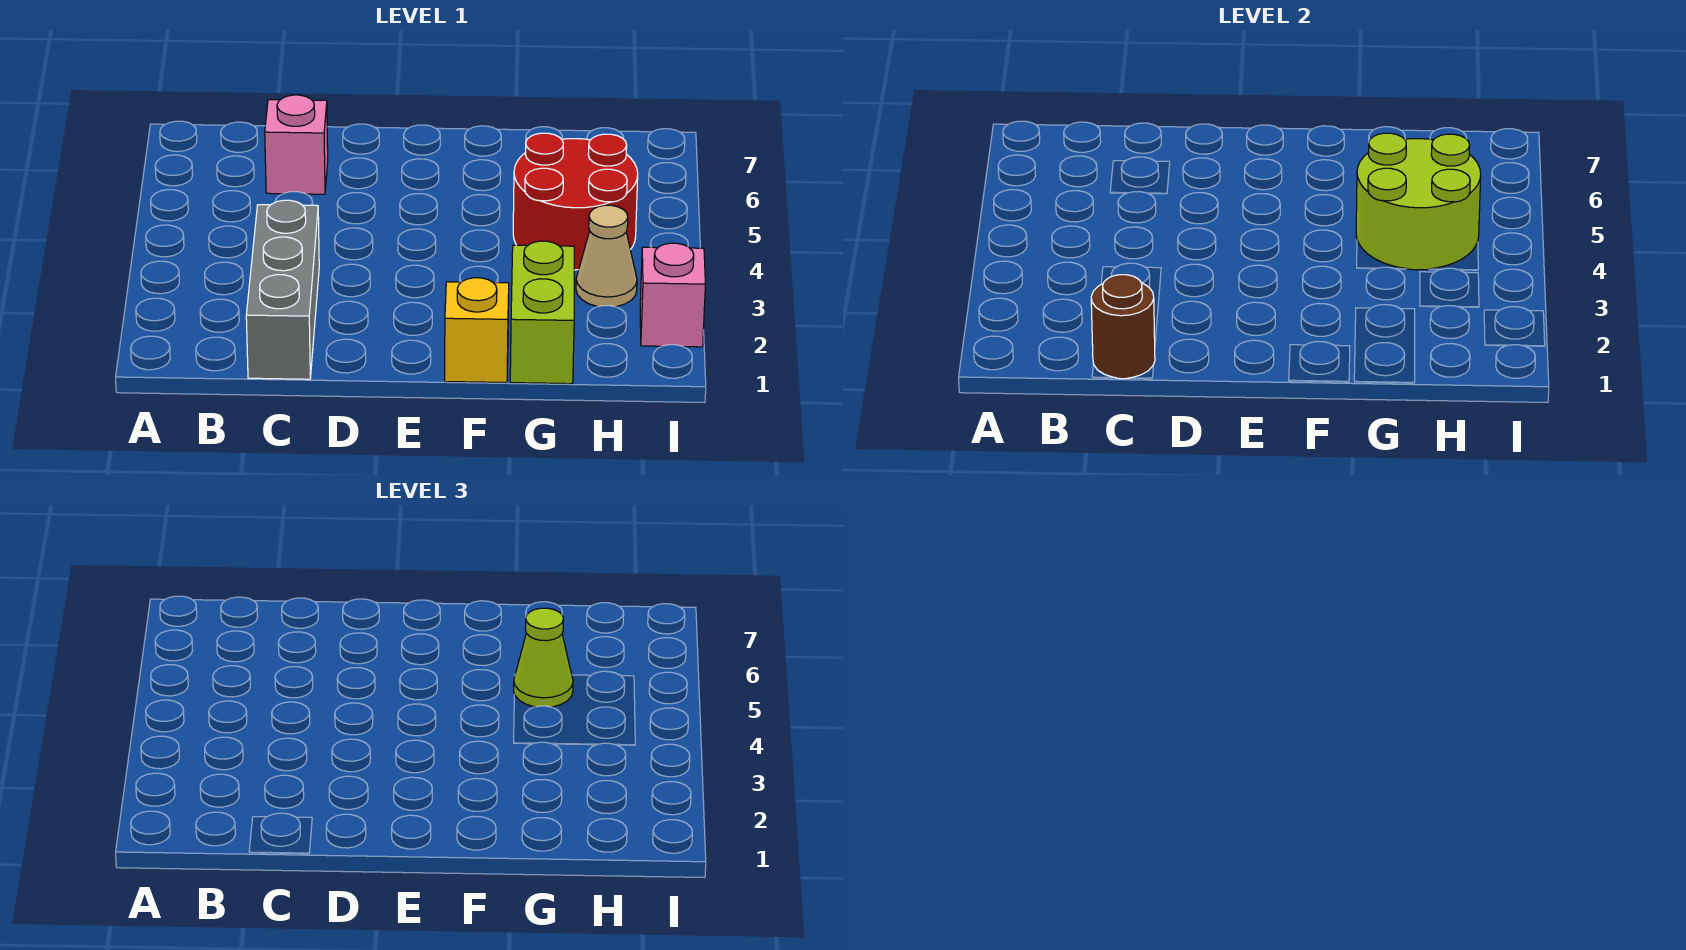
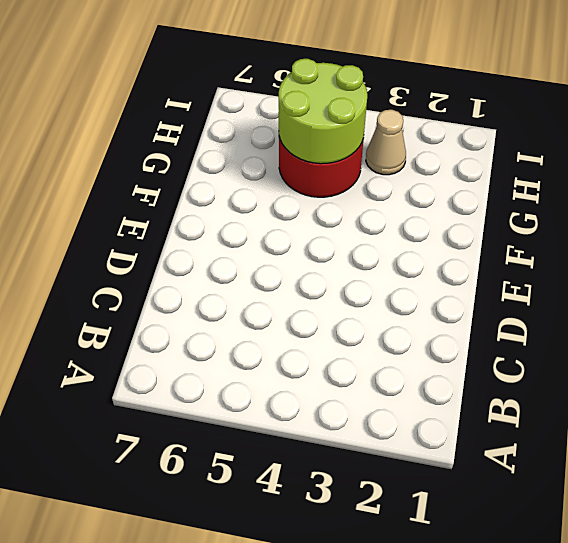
none -> grey brick C1:C3 level 1
none -> pink brick C6 level 1

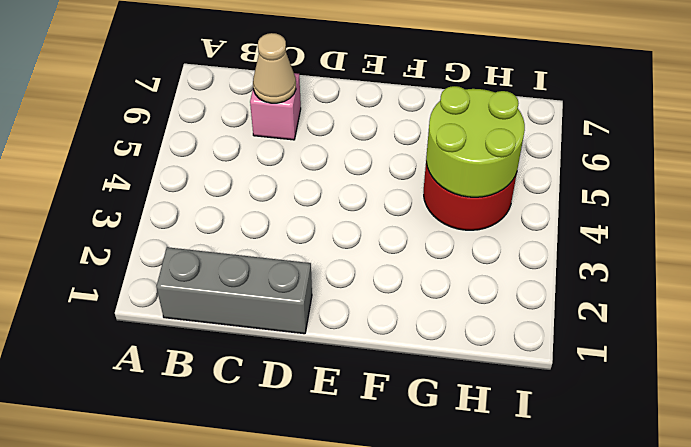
grey brick B1:D1 level 1 -> grey brick C1:C3 level 1
tan cone C6 level 2 -> tan cone H3 level 1
none -> yellow brick F1 level 1
none -> lime brick G1:G2 level 1

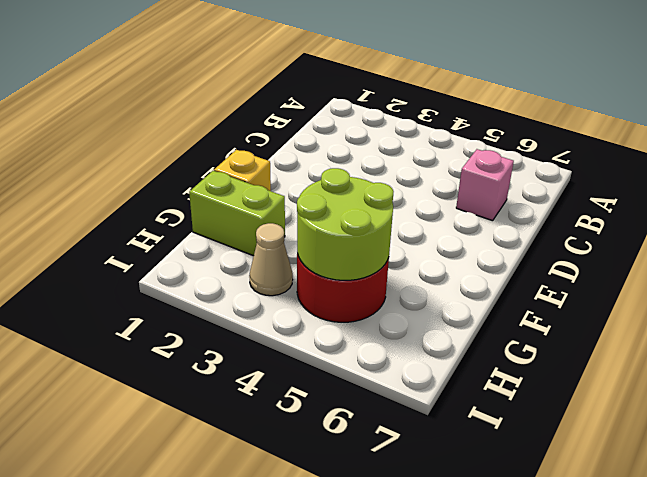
none -> grey brick C1:C3 level 1
none -> pink brick I2 level 1

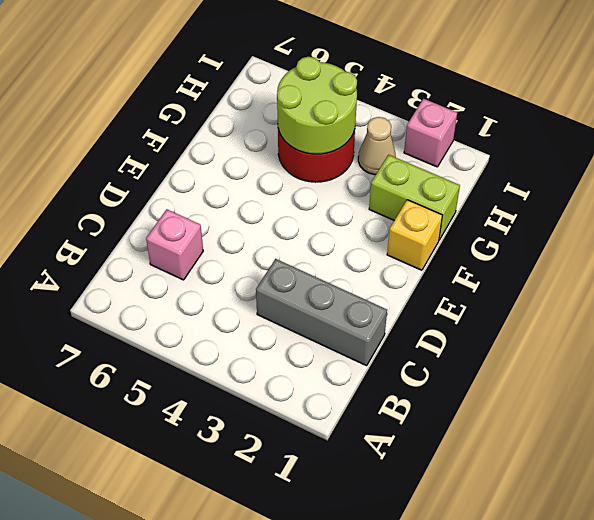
none -> brown round brick C1 level 2
none -> lime cone G5 level 3

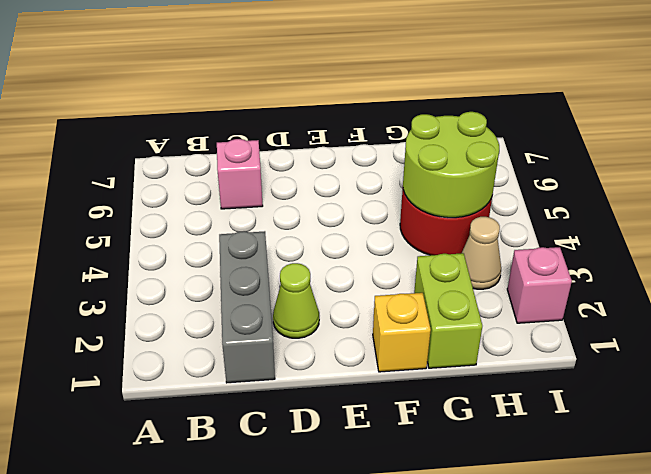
lime cone D2 level 1 -> lime cone G5 level 3
none -> brown round brick C1 level 2

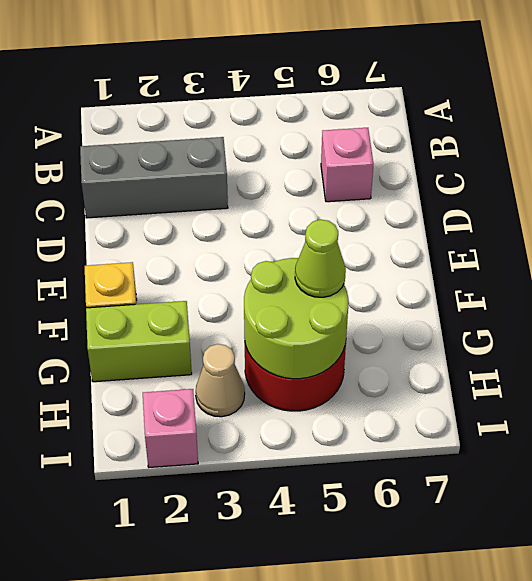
none -> brown round brick C1 level 2

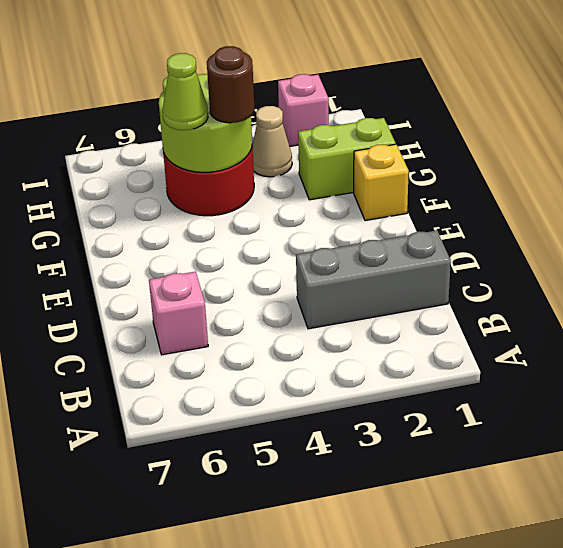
brown round brick G4 level 3 -> brown round brick C1 level 2

